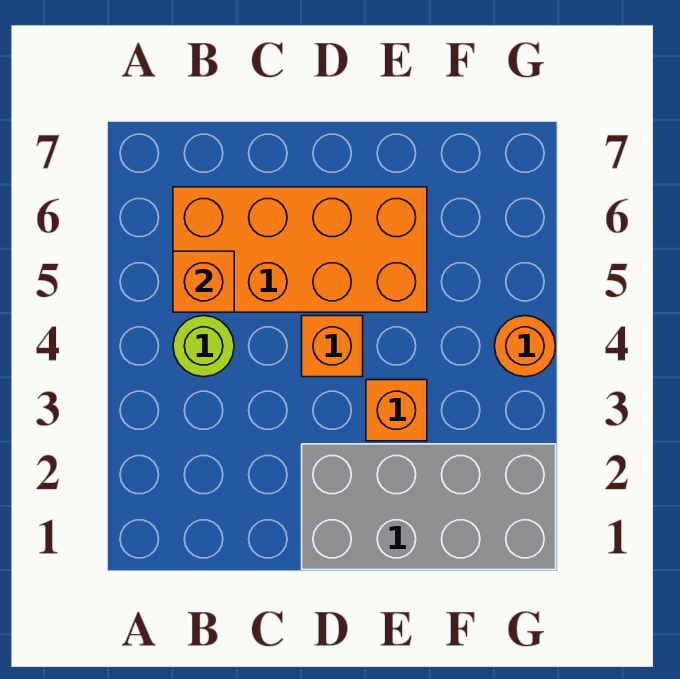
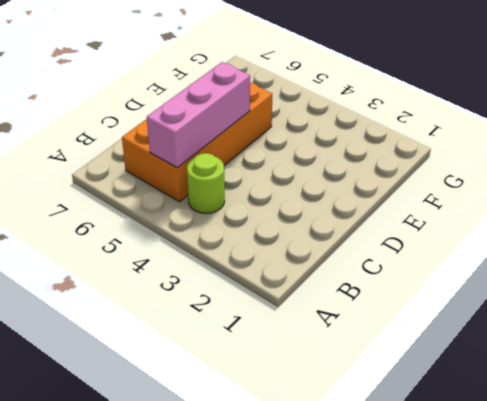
pink brick B5:D5 level 2 -> orange brick B5 level 2
none -> grey brick D1:G2 level 1
none -> orange brick D4 level 1

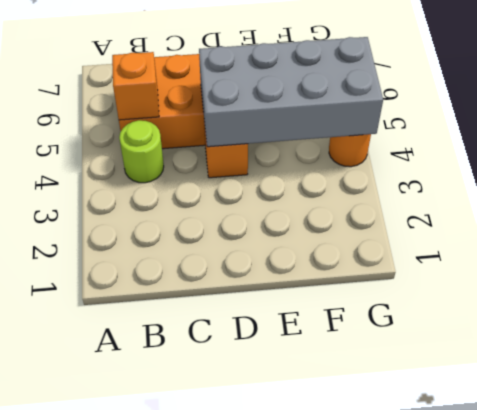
grey brick D4:G5 level 2 -> grey brick D1:G2 level 1
none -> orange brick E3 level 1

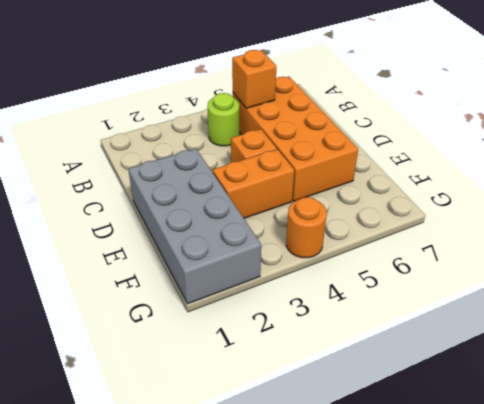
orange brick E3:E4 level 1 -> orange brick E3 level 1

